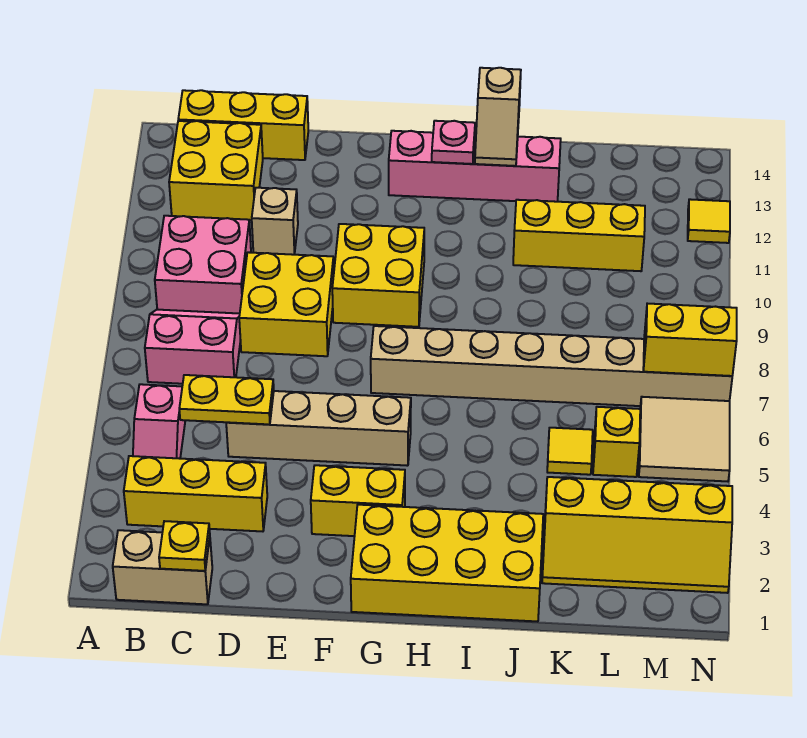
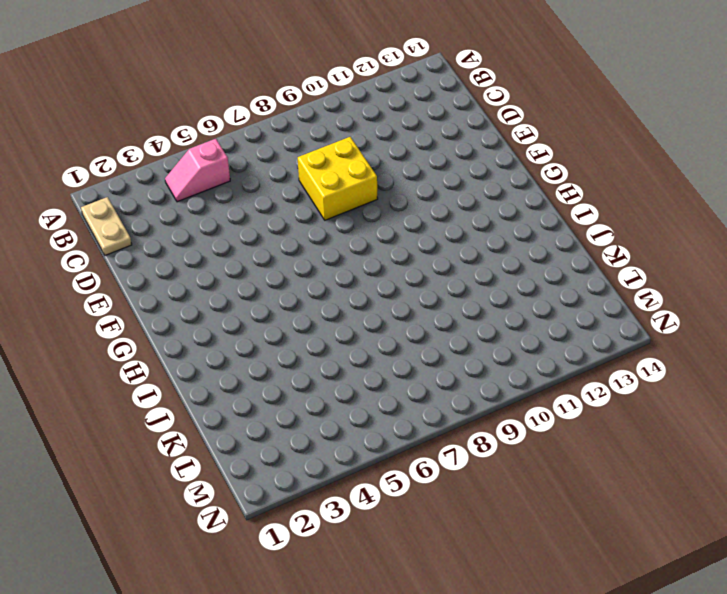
tan plate B1:C1 level 1 -> tan brick B1:C1 level 1
none -> yellow brick B3:D3 level 1
none -> pink slope B7:C8 level 1 top 7
none -> pink brick B9:C10 level 1

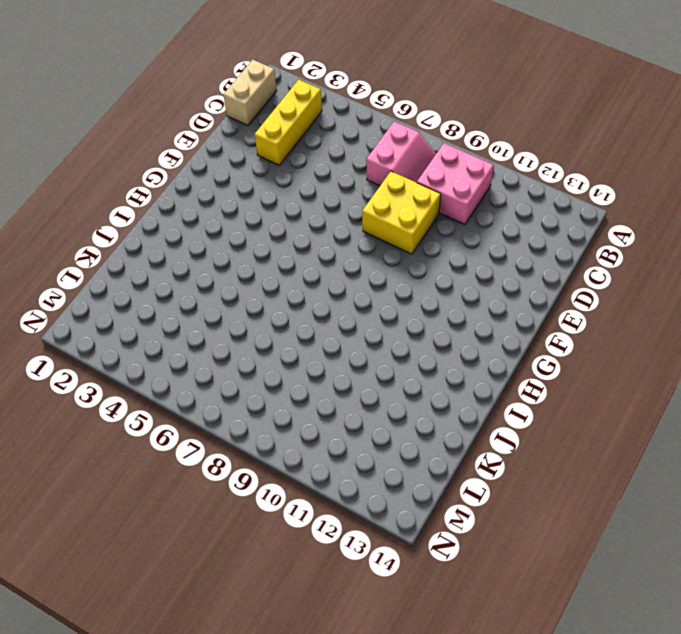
none -> pink slope B4:B5 level 1 top 5
none -> yellow brick B12:C13 level 1
none -> yellow brick B14:D14 level 1

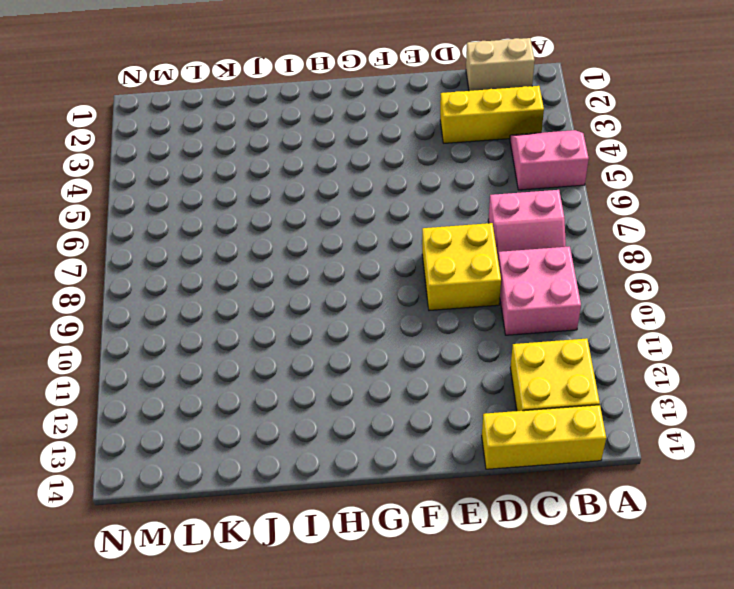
pink slope A4:B5 level 1 top 5 -> pink slope B4:B5 level 1 top 5
none -> tan brick D5:G5 level 1
none -> tan brick D11 level 1
none -> yellow brick F3:G3 level 1

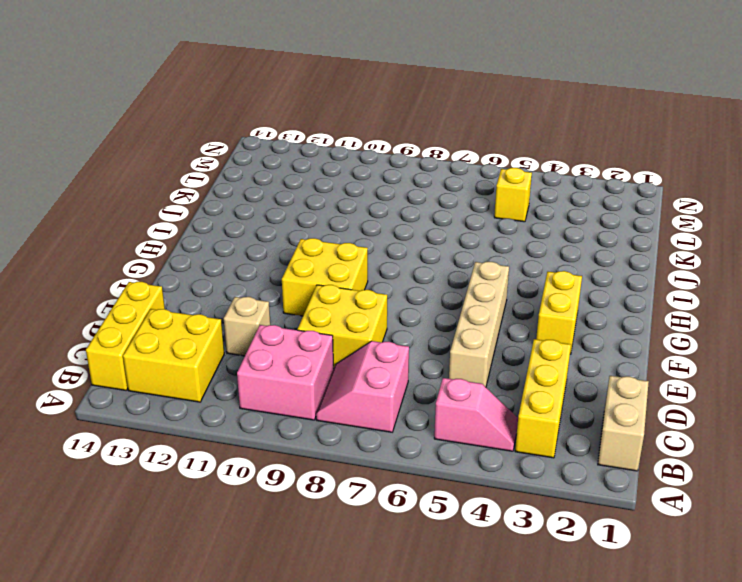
none -> yellow brick G1:J2 level 1
none -> tan brick G7:N7 level 1
none -> pink brick G13:J13 level 1

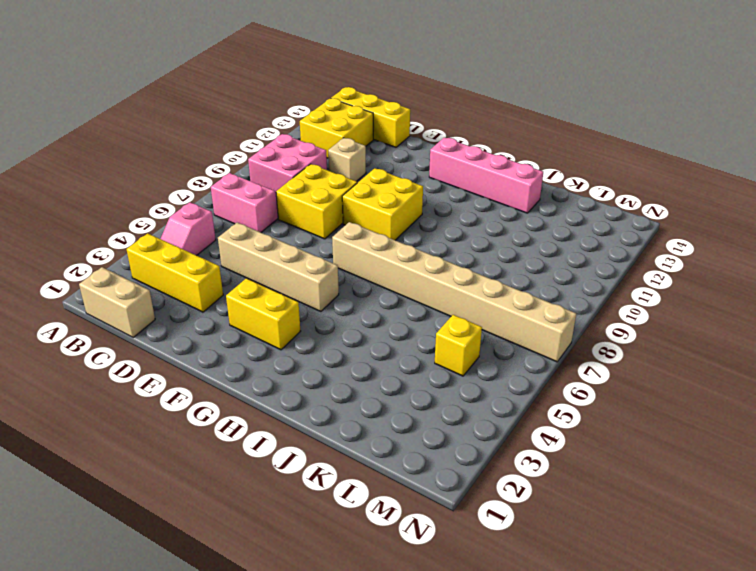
none -> yellow brick G1:J2 level 1
none -> yellow brick J11:L11 level 1
none -> yellow slope K2:N3 level 1 top 3

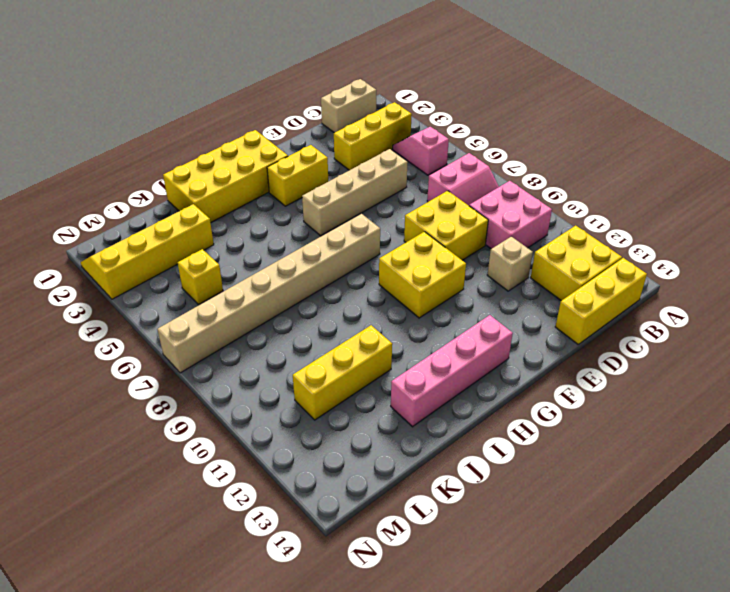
none -> yellow tile K5 level 1
none -> tan tile M5:N6 level 1
none -> yellow tile N12 level 1

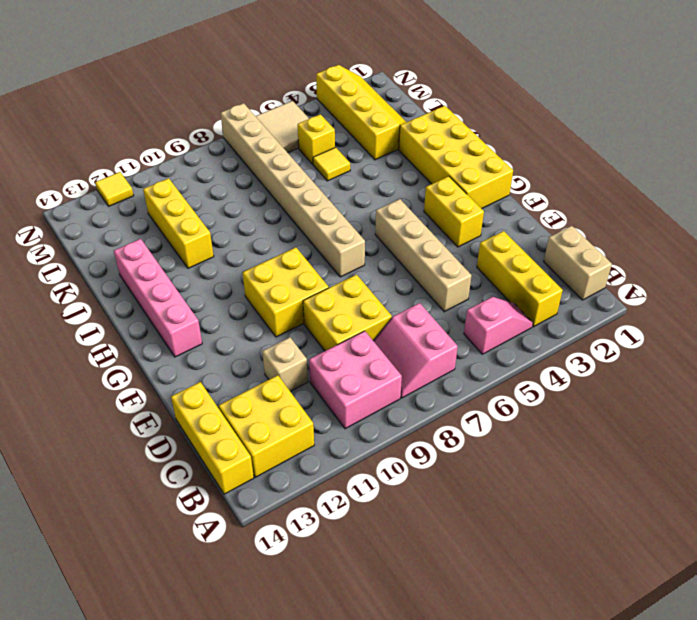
none -> yellow plate C1 level 2
none -> yellow plate C5:D5 level 2
none -> pink plate H13 level 2

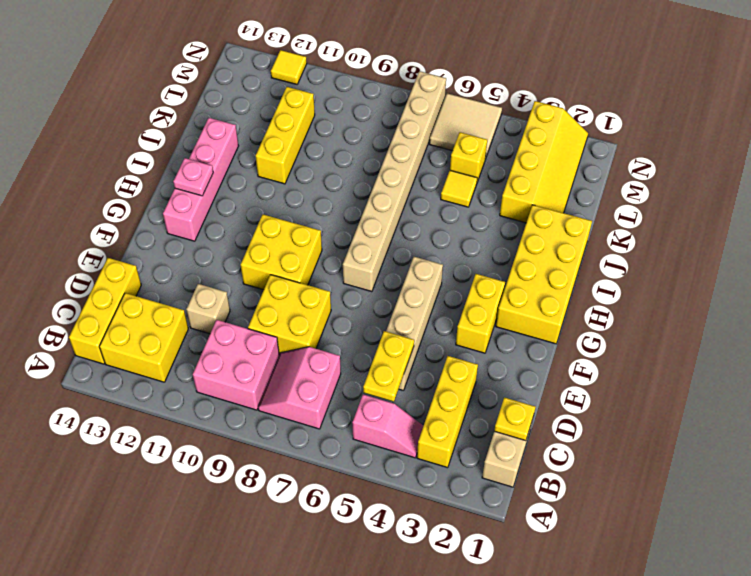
none -> tan slope I13:I14 level 2 top 14
none -> yellow brick M7:N7 level 2

